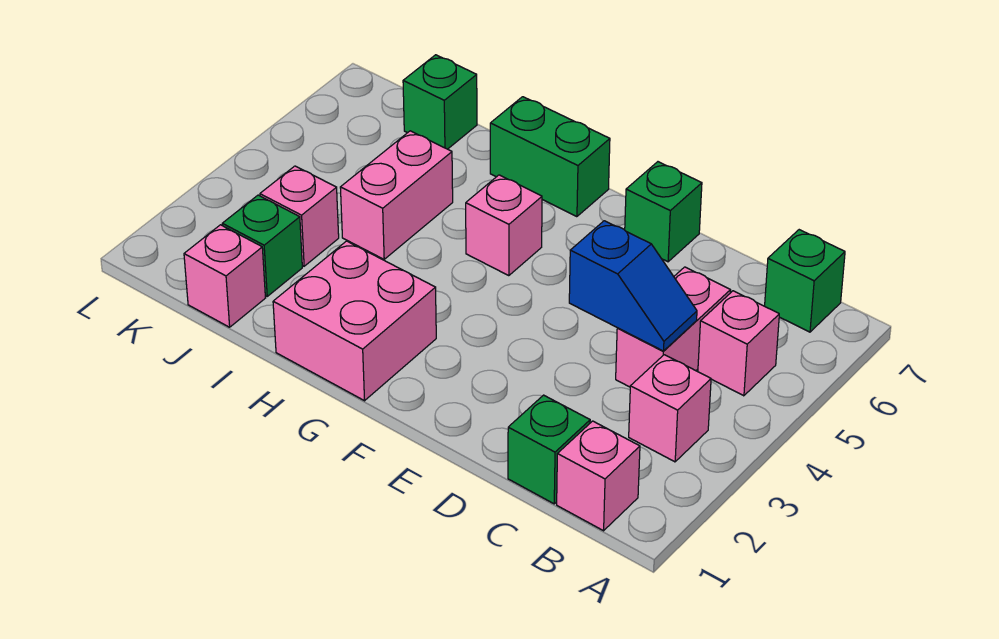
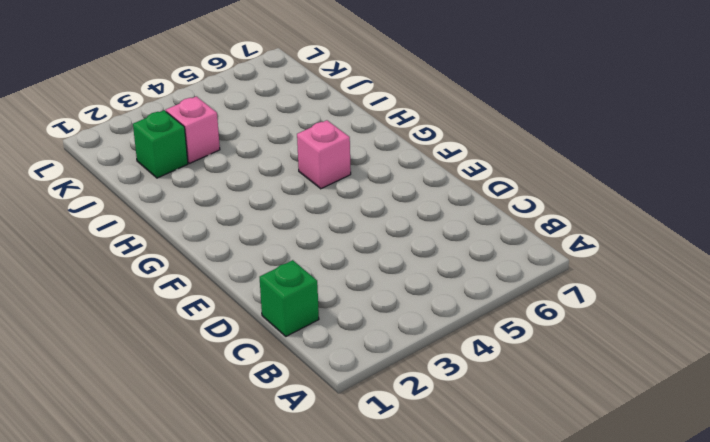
none -> pink brick B1 level 1
none -> pink brick B3 level 1
none -> pink brick B5 level 1

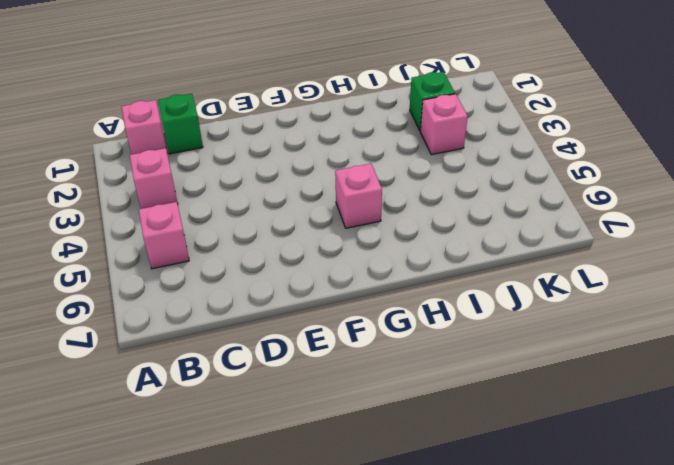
none -> green brick B7 level 1
none -> pink brick C4:C5 level 1
none -> green brick E7 level 1

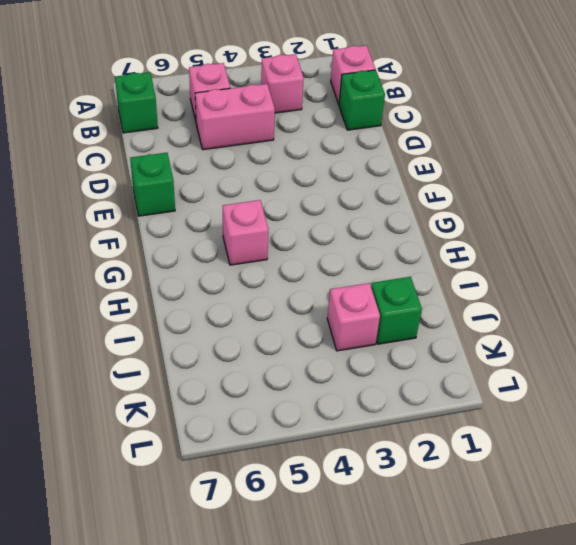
none -> pink brick G1:H2 level 1
none -> green brick G7:H7 level 1
none -> pink brick I4:I5 level 1

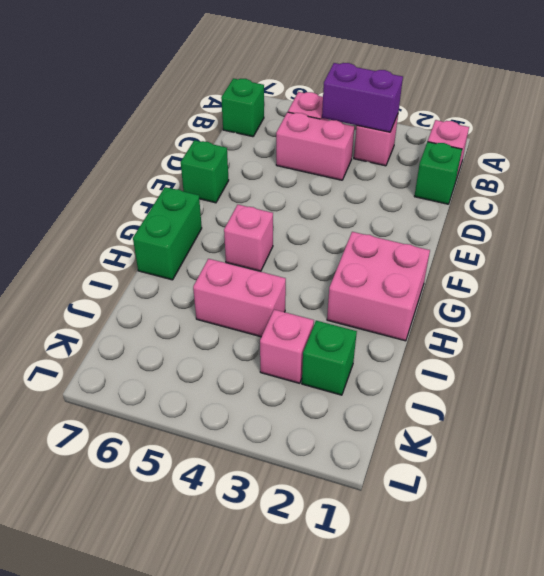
purple brick B3:B4 level 2 -> none
none -> pink brick J1 level 1
none -> green brick J7 level 1
none -> blue slope C4:D4 level 2 top D

